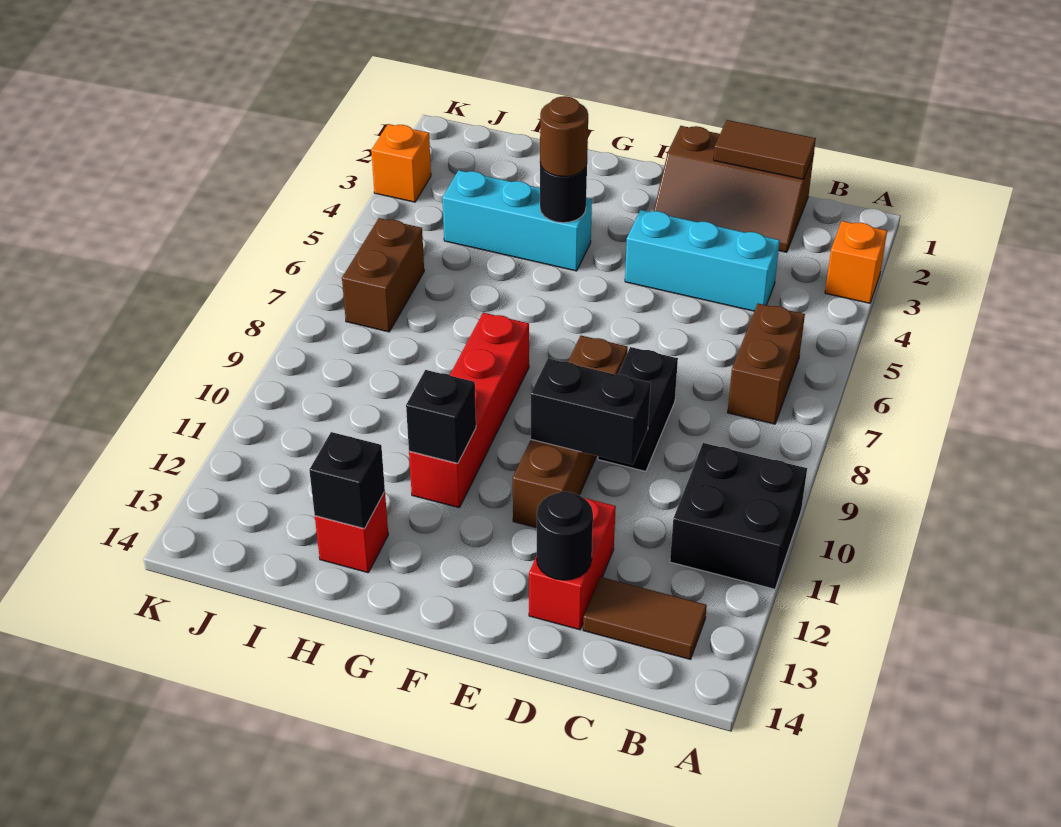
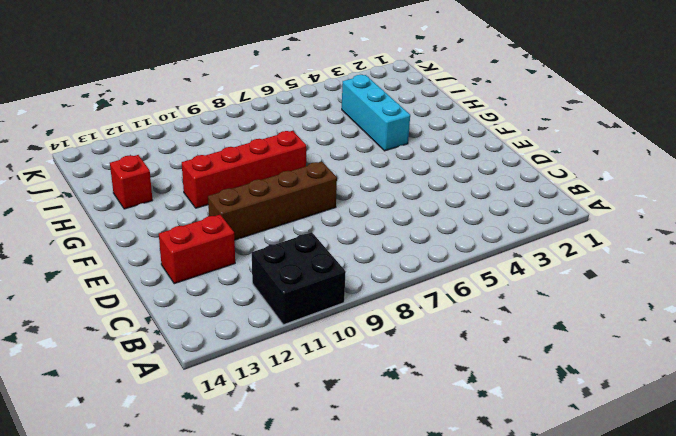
none -> orange brick A3 level 1
none -> brown brick B6:B7 level 1
none -> brown tile B13:C13 level 1

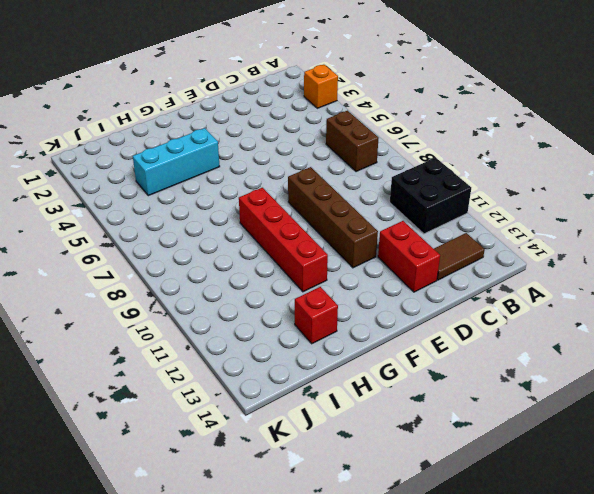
none -> brown slope C1:E2 level 1 top 1
none -> cyan brick C4:E4 level 1
none -> black brick D8:D9 level 1

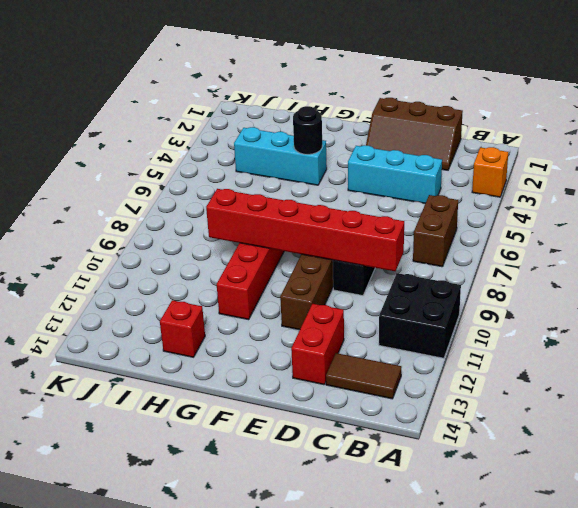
red brick C9:H9 level 2 -> none
none -> brown brick J6:J7 level 1
none -> orange brick K3 level 1
none -> brown tile C1:D1 level 2

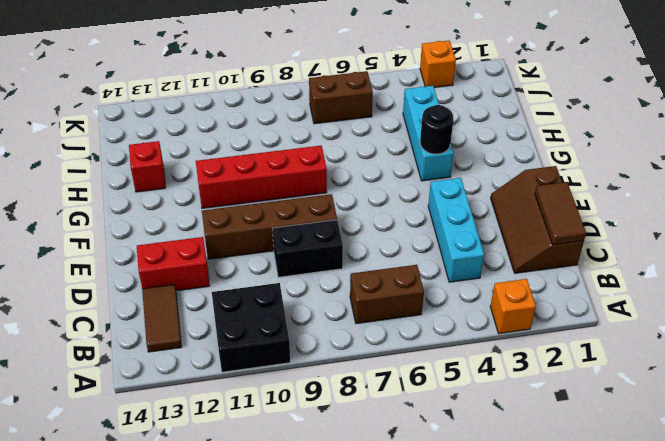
none -> black brick D10:E10 level 2
none -> black round brick D13 level 2
none -> black brick G11 level 2

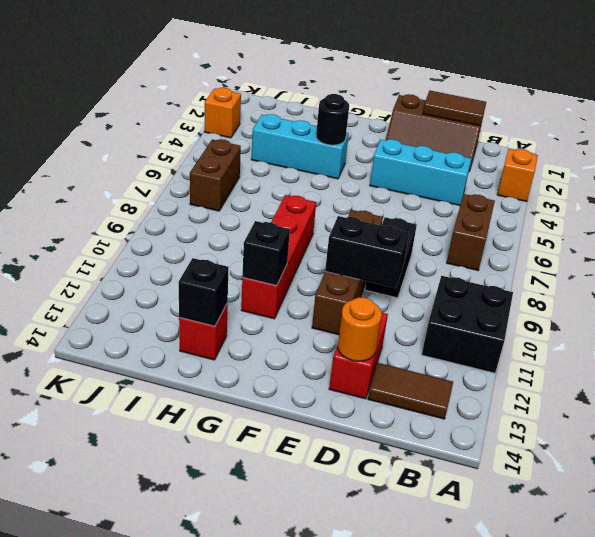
orange round brick D13 level 2 -> black round brick D13 level 2
none -> brown round brick G4 level 3

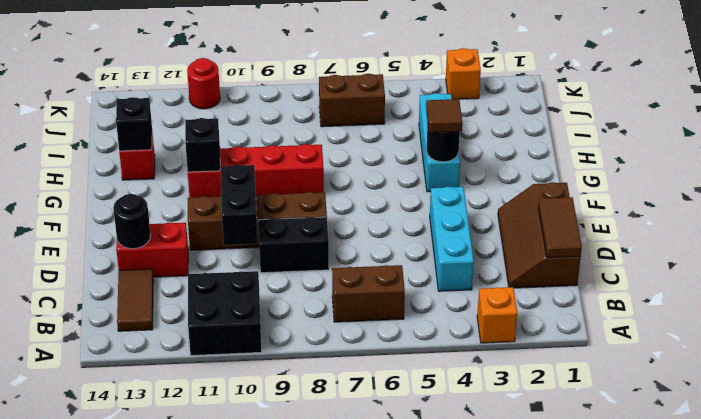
brown tile G4 level 3 -> brown round brick G4 level 3
red round brick K11 level 1 -> none

